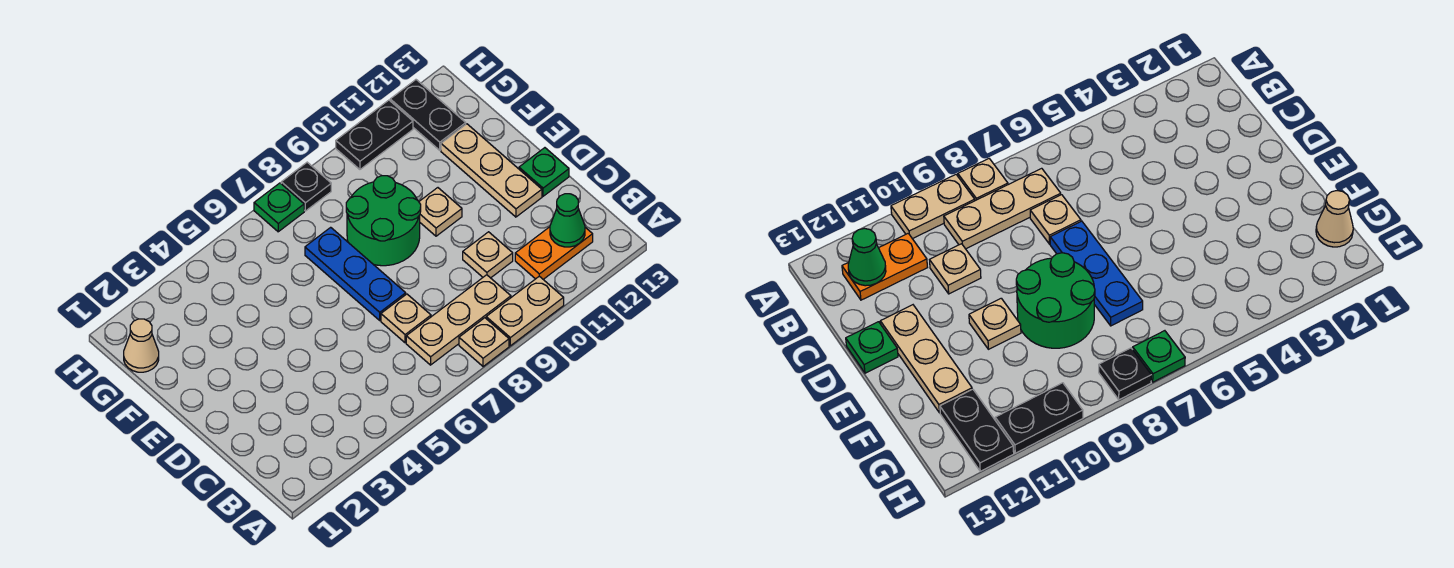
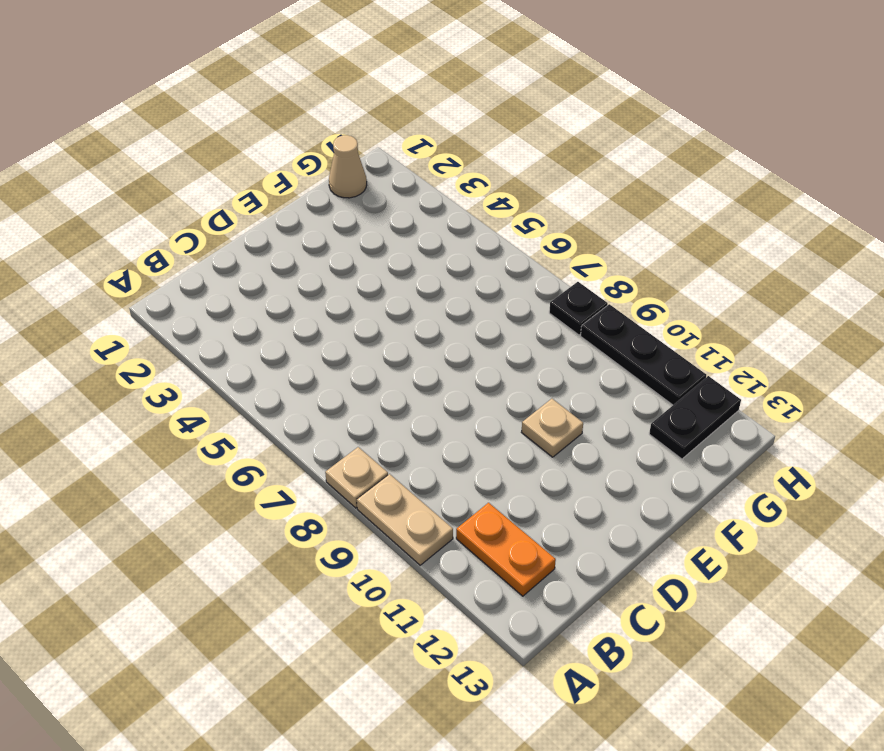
black plate H9:H11 level 1 -> black plate H10:H11 level 1
none -> tan plate B7:B9 level 1
none -> tan plate C7 level 1
none -> tan plate C10 level 1

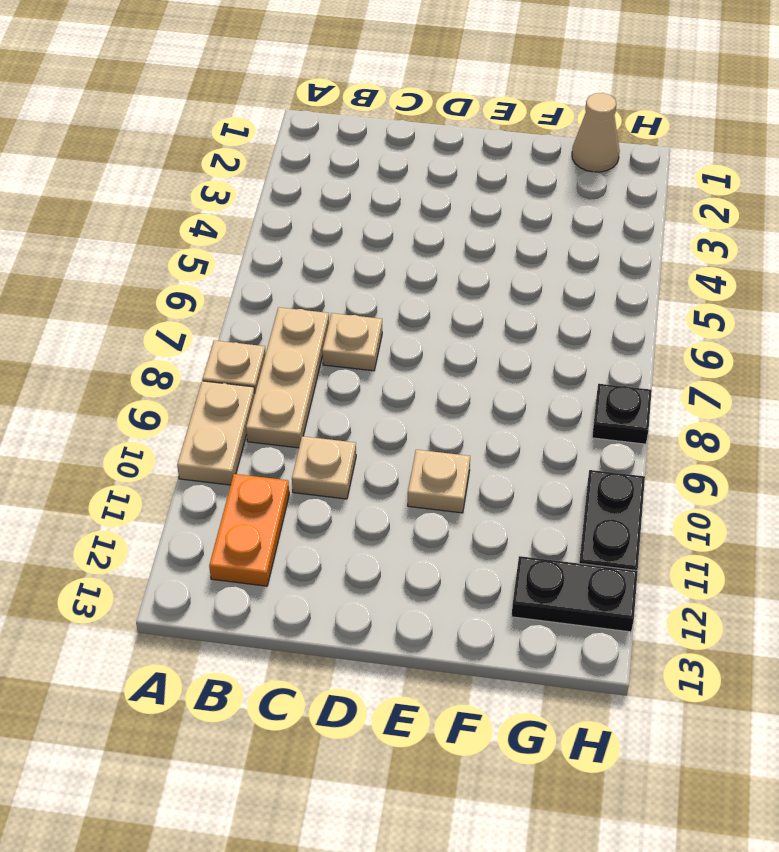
none -> blue plate D7:F7 level 1
none -> tan plate D12:F12 level 1
none -> green plate D13 level 1

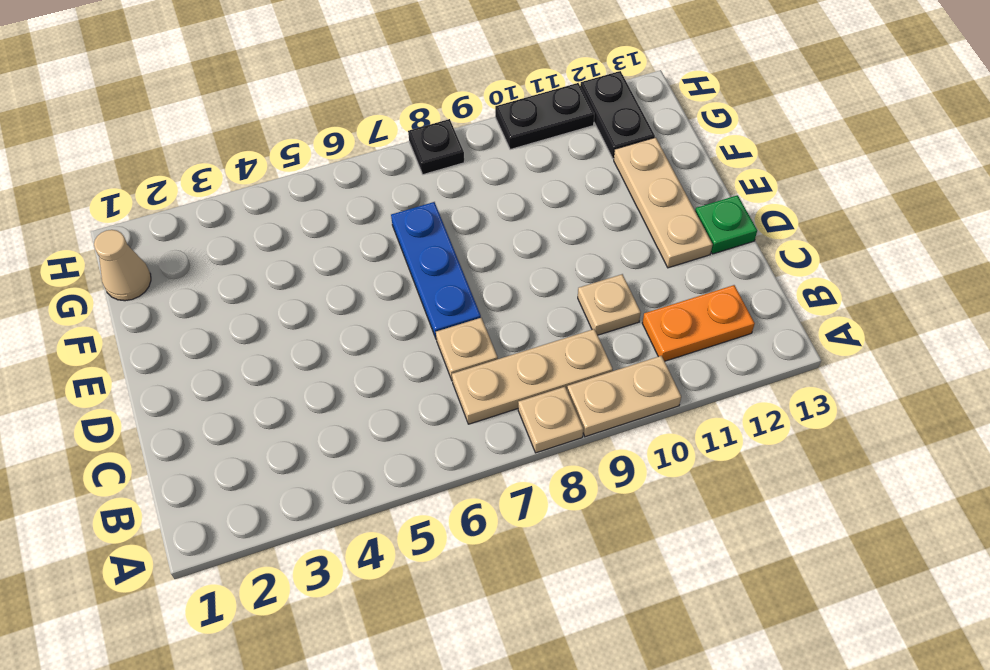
none -> green round brick E8:F9 level 1
none -> tan plate E10 level 1
none -> green plate H7 level 1

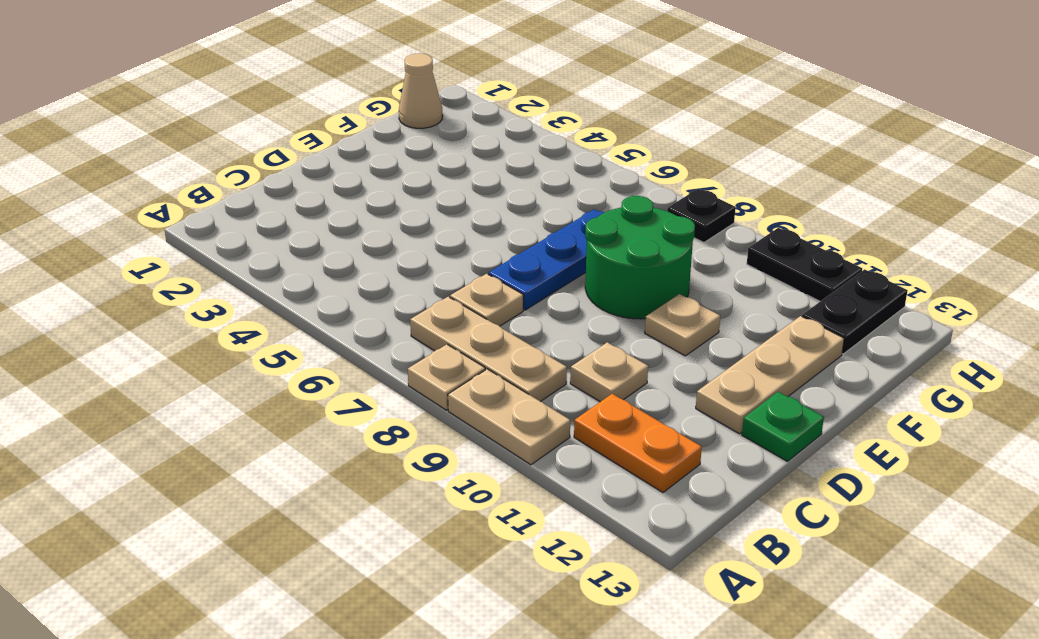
none -> green plate H7 level 1
none -> green cone B12 level 2

